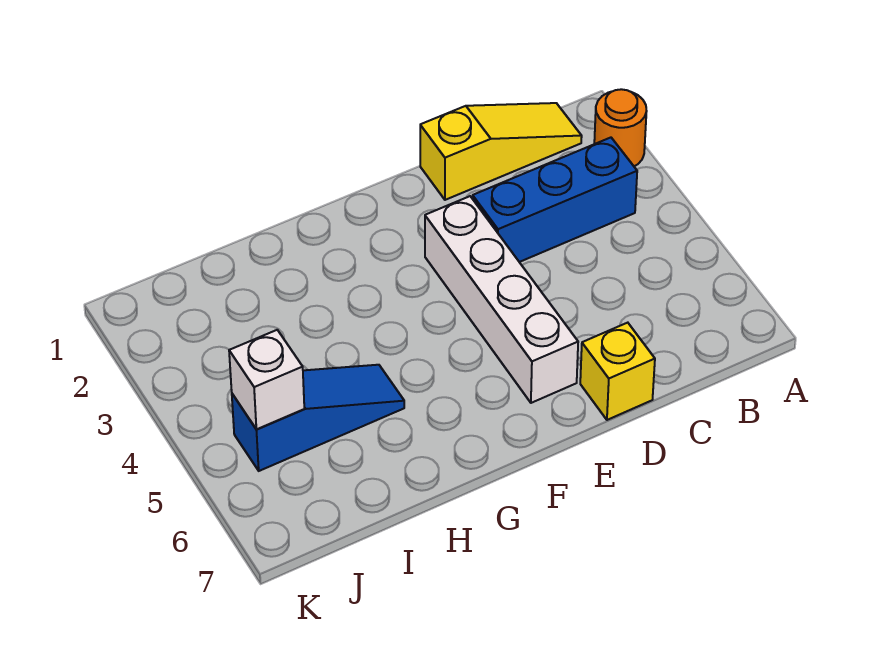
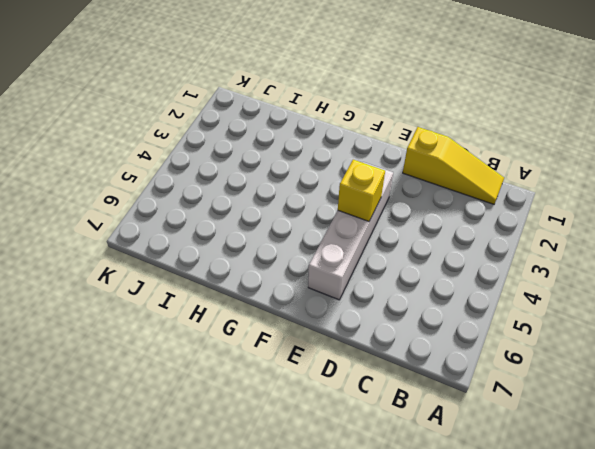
yellow brick E4 level 2 -> yellow brick D7 level 1
none -> orange round brick A2 level 1
none -> blue brick B3:D3 level 1

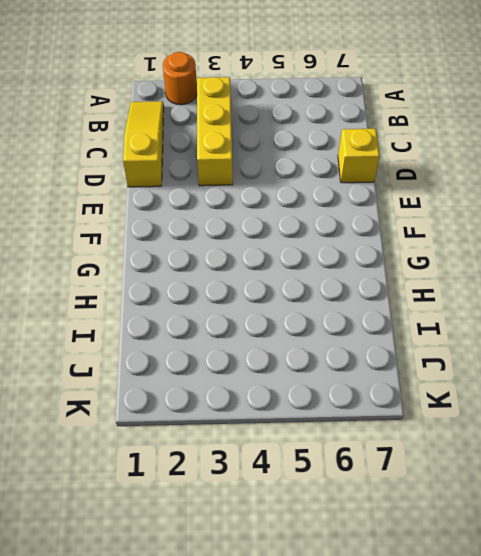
yellow brick B3:D3 level 1 -> blue brick B3:D3 level 1
none -> white brick E3:E6 level 1
none -> blue slope H5:J5 level 1 top J

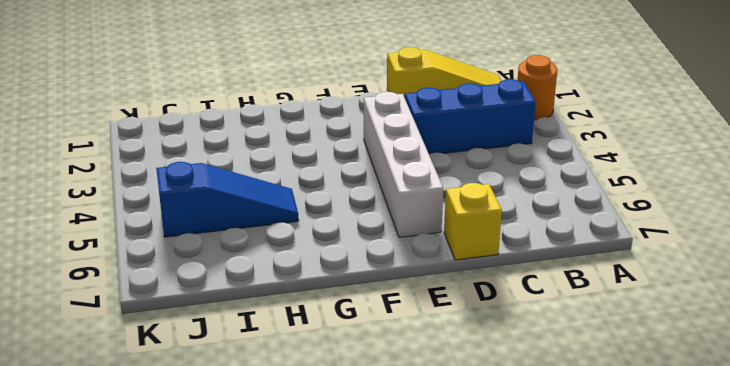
none -> white brick J5 level 2

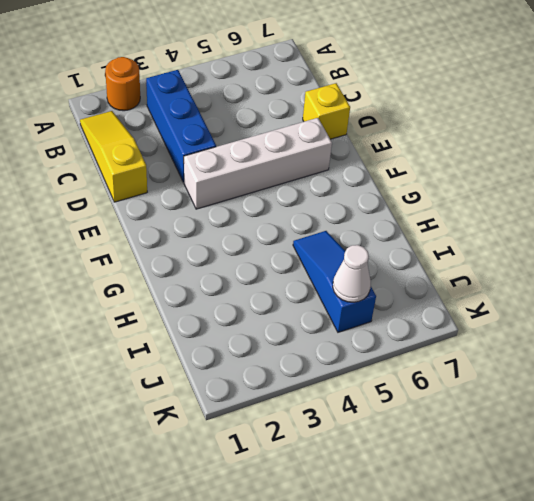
white cone J5 level 2 -> white brick J5 level 2

